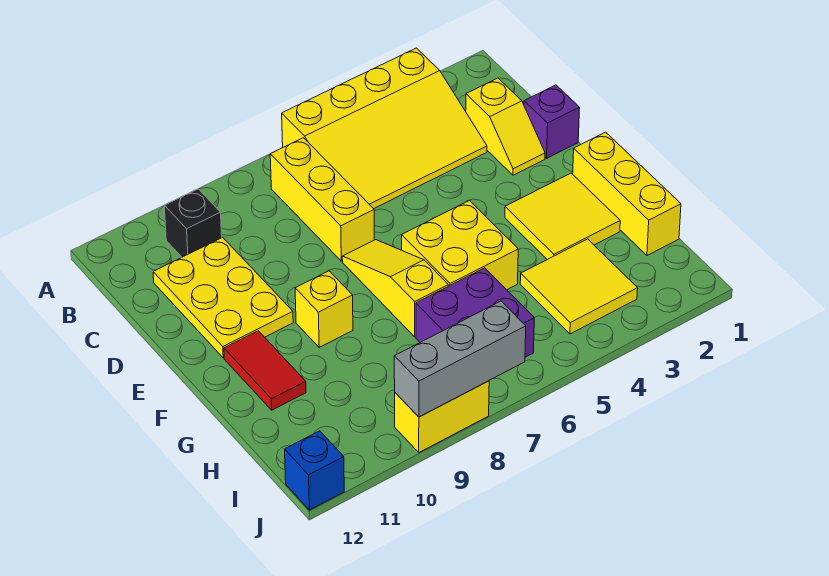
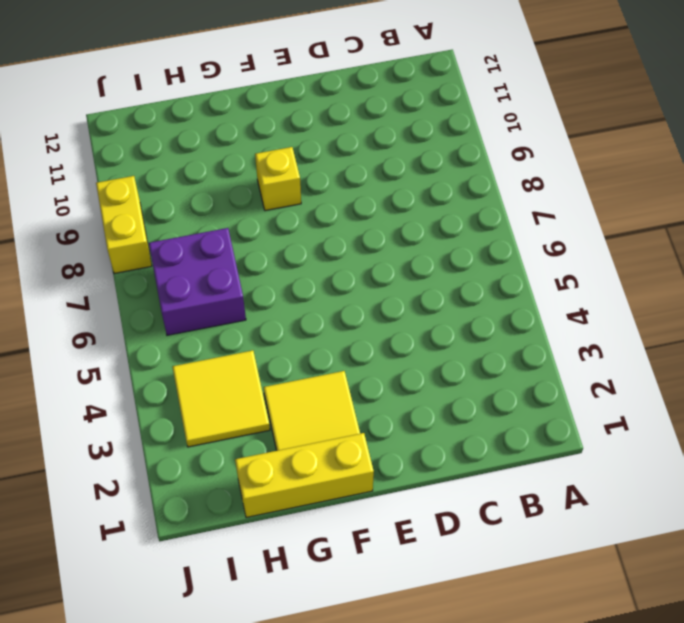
none -> yellow slope A3:C6 level 1 top A
none -> yellow brick B7:D7 level 1
none -> black brick B10 level 1

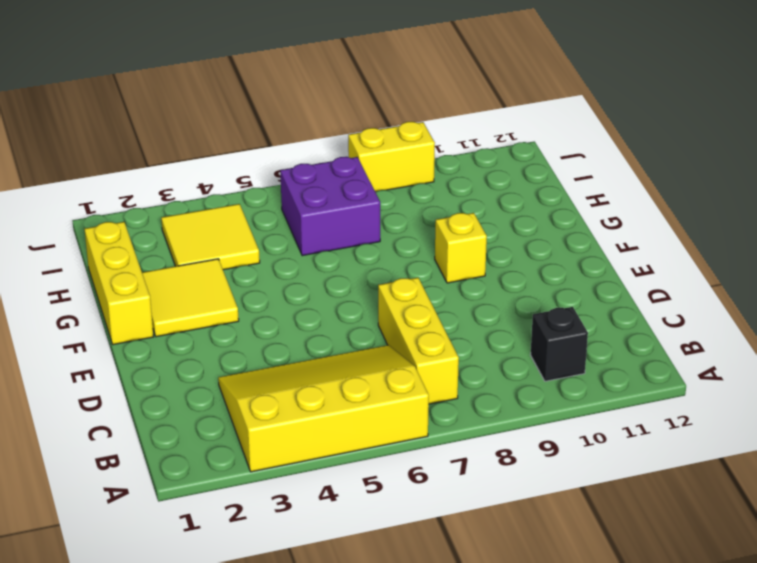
none -> yellow slope C2:D2 level 1 top C
none -> yellow plate C10:E11 level 1
none -> purple brick D1 level 1

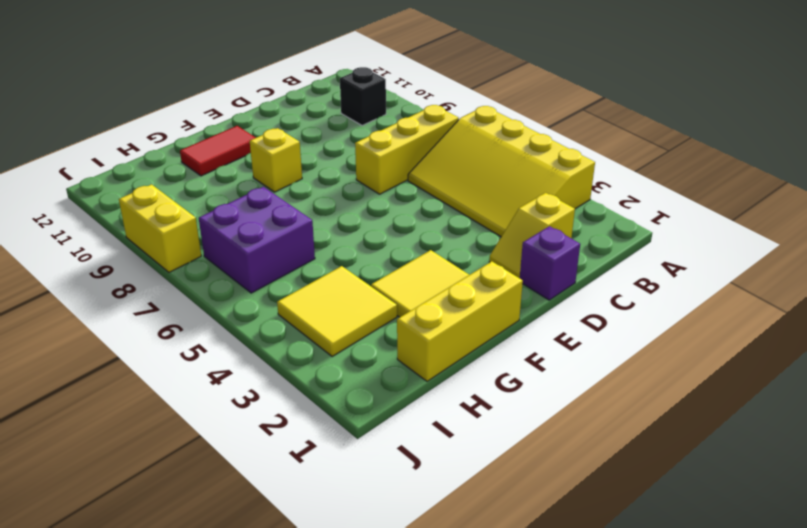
none -> yellow plate C10:E11 level 1
none -> yellow slope E7:G7 level 1 top G
none -> yellow brick F5:G6 level 1

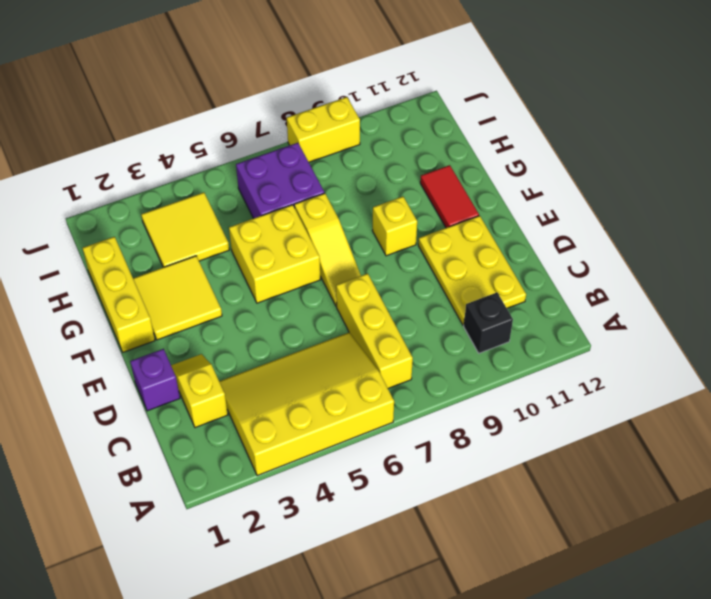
none -> blue brick J12 level 1
none -> grey brick J7:J9 level 2

